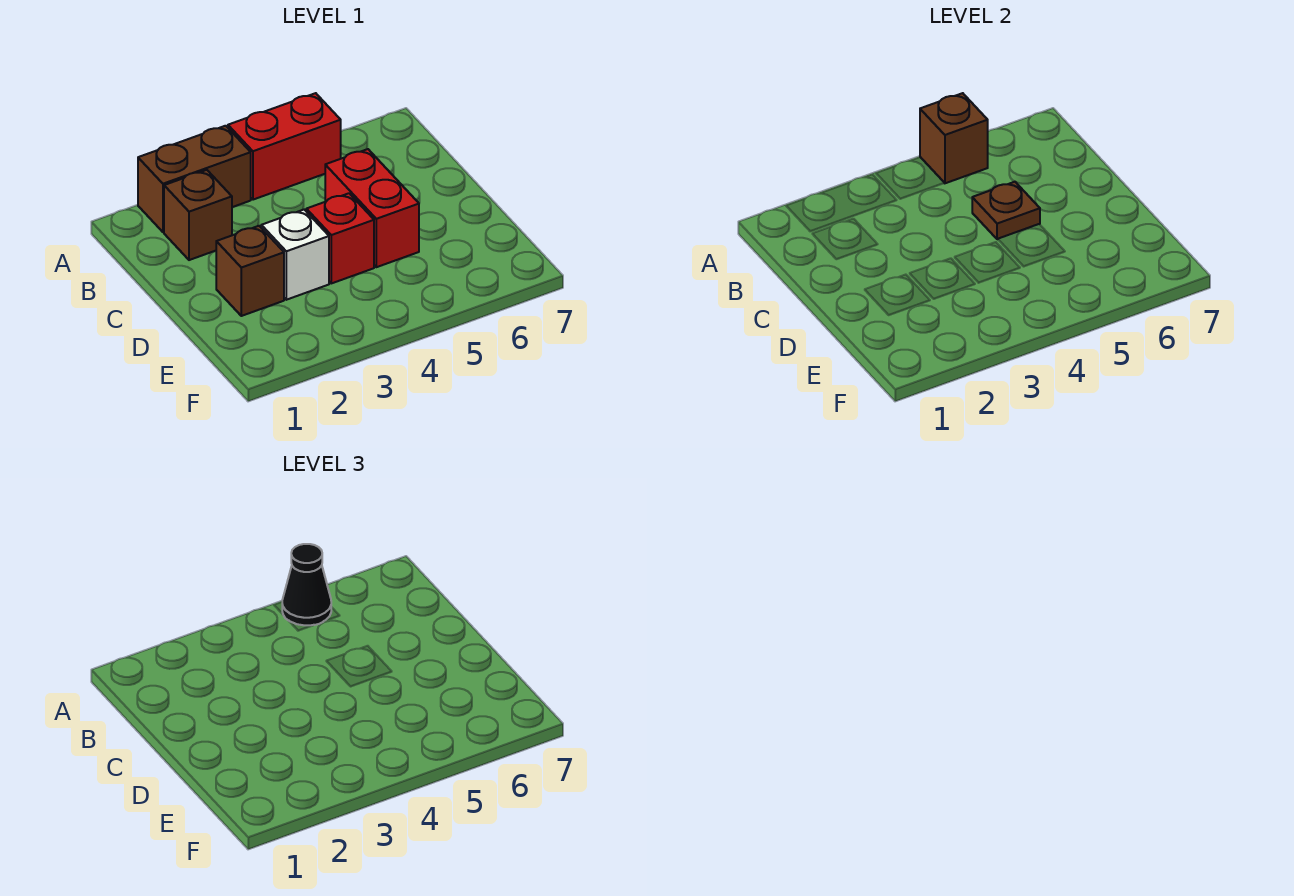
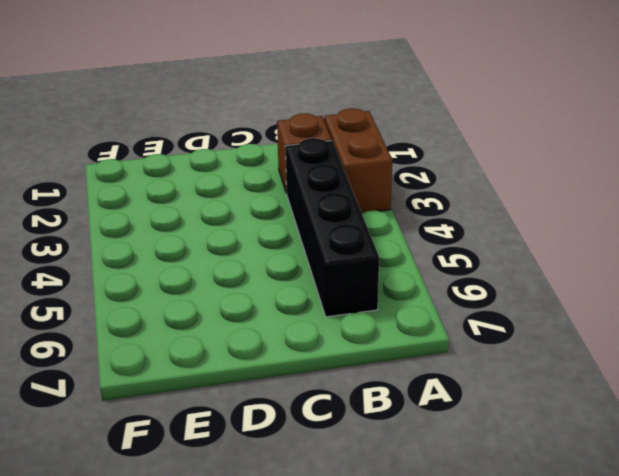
black brick B3:B6 level 1 -> none
none -> red brick A4:A5 level 1
none -> red brick C5:D5 level 1

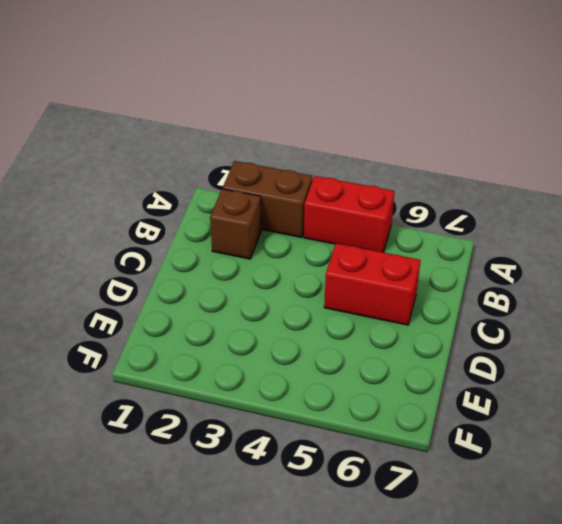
red brick C5:C6 level 1 -> red brick C5:D5 level 1
none -> brown brick D2 level 1
none -> white brick D3 level 1

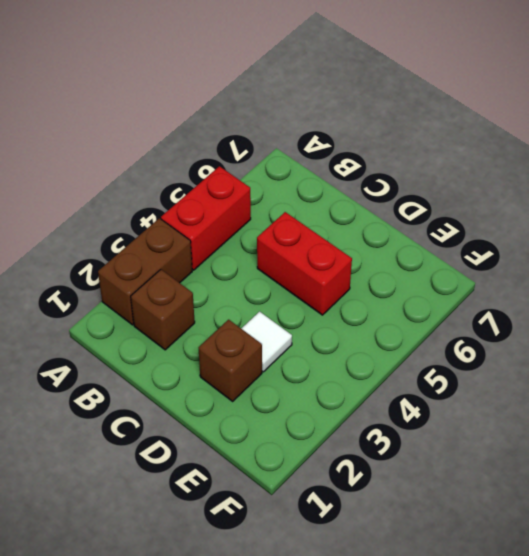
white tile D3 level 1 -> white brick D3 level 1
none -> red brick D4 level 1
none -> brown brick A5 level 2

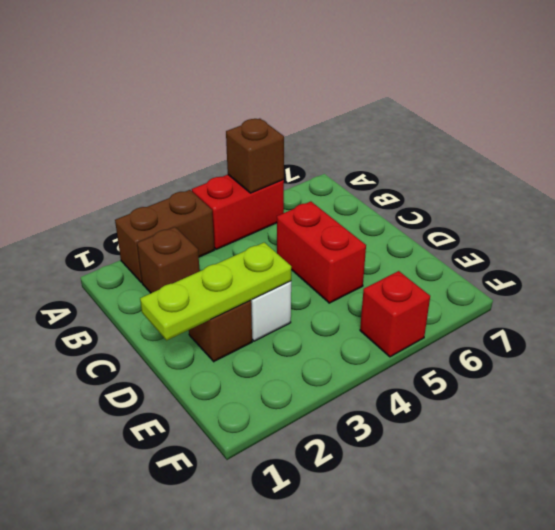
lime plate D1:D3 level 2 -> none
red brick F5 level 1 -> red brick D4 level 1
none -> brown plate C5 level 2
none -> black cone A5 level 3

